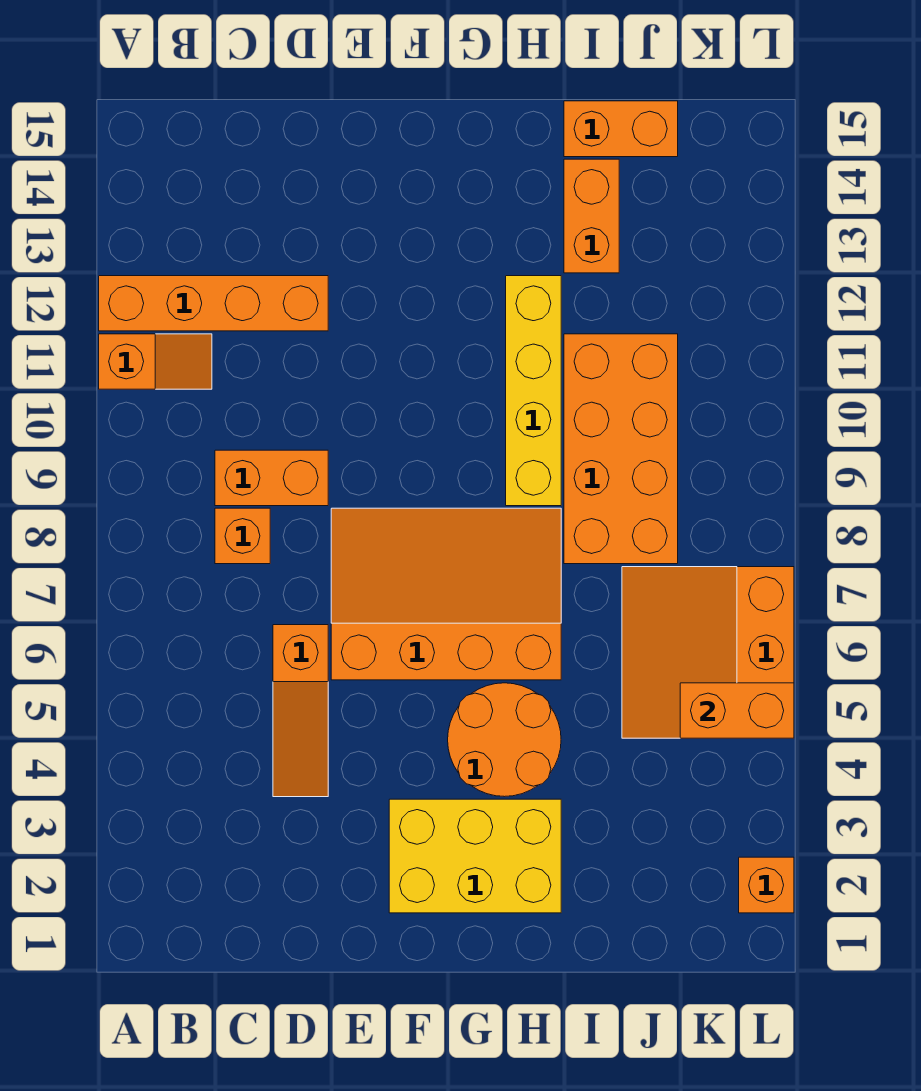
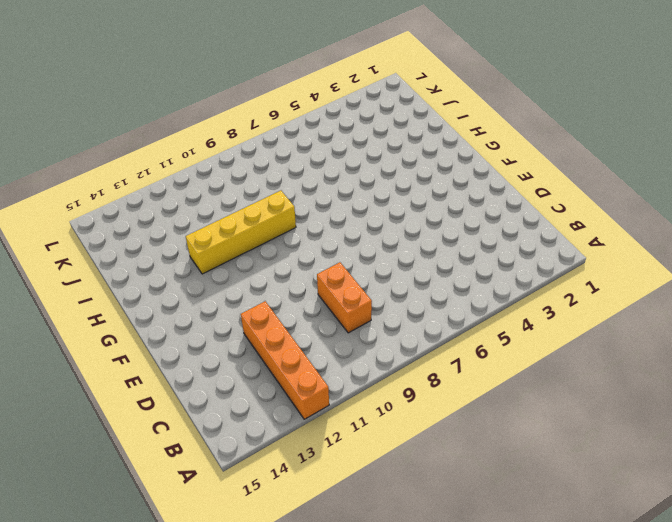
none -> orange slope A11:B11 level 1 top A
none -> orange brick C8 level 1
none -> orange slope D4:D6 level 1 top 6

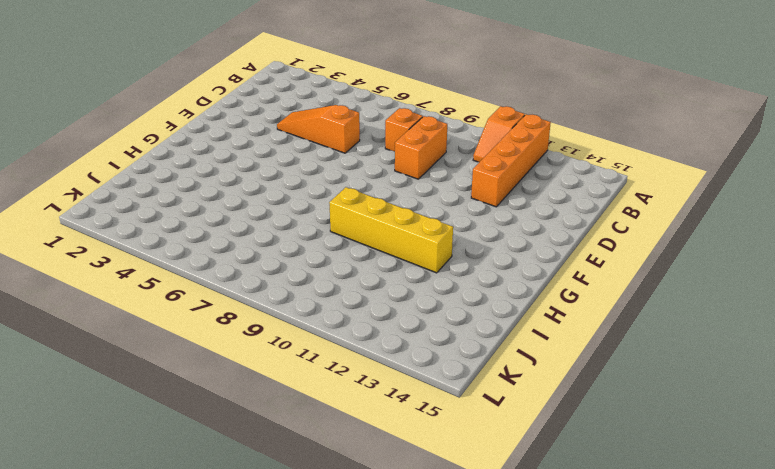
none -> orange slope E6:H8 level 1 top 6
none -> yellow brick F2:H3 level 1
none -> orange round brick G4:H5 level 1

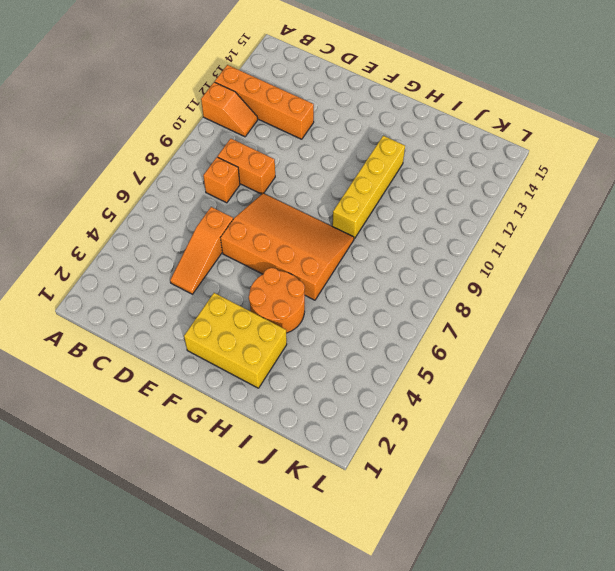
none -> orange brick I8:J11 level 1
none -> orange brick I13:I14 level 1
none -> orange brick I15:J15 level 1

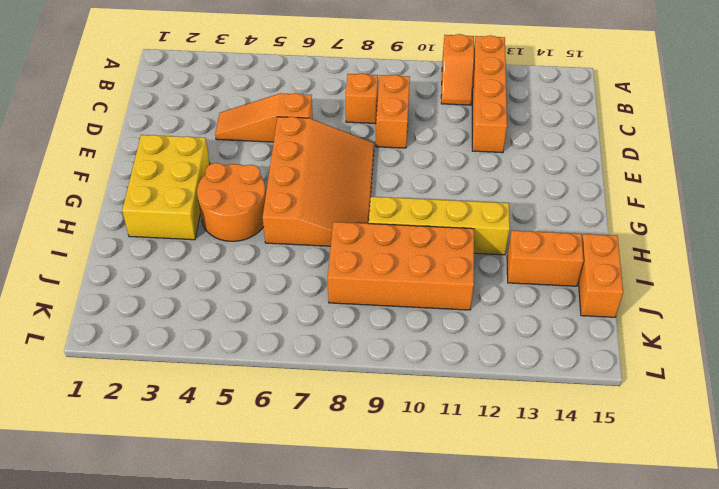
none -> orange slope J5:L7 level 1 top L
none -> orange brick L2 level 1
none -> orange brick K5:L5 level 2

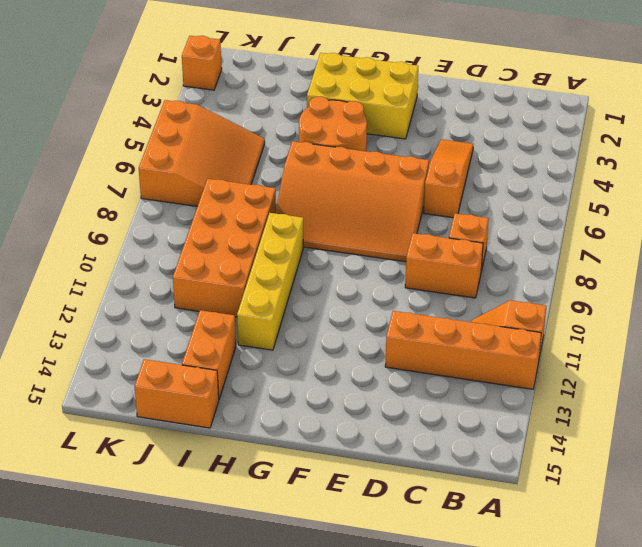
none -> orange brick K5:L5 level 2

